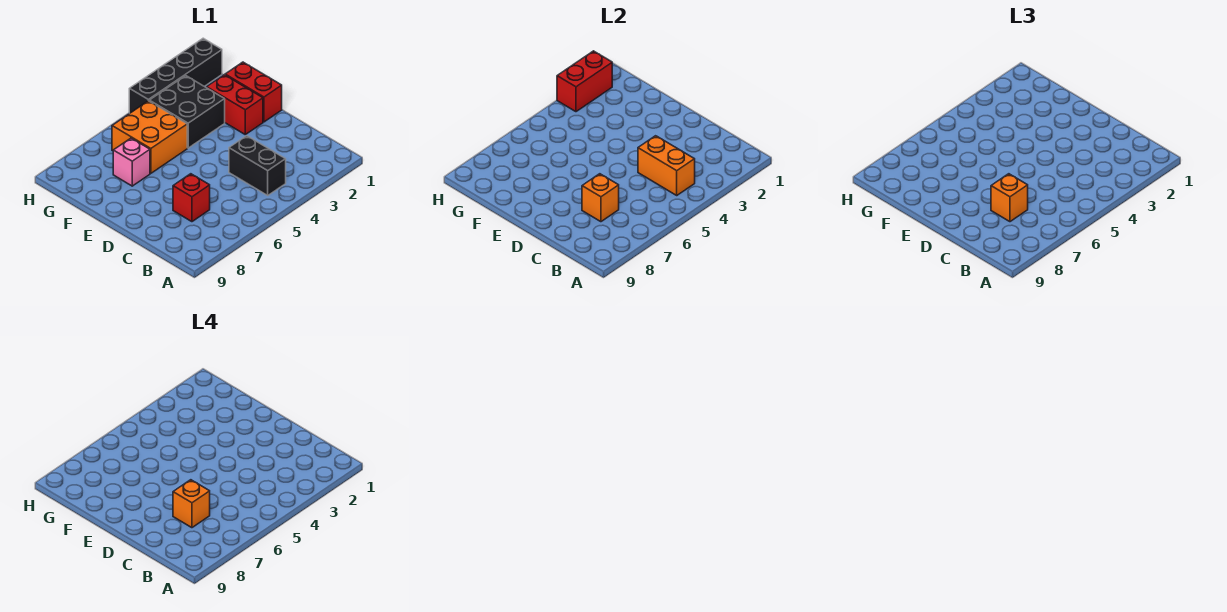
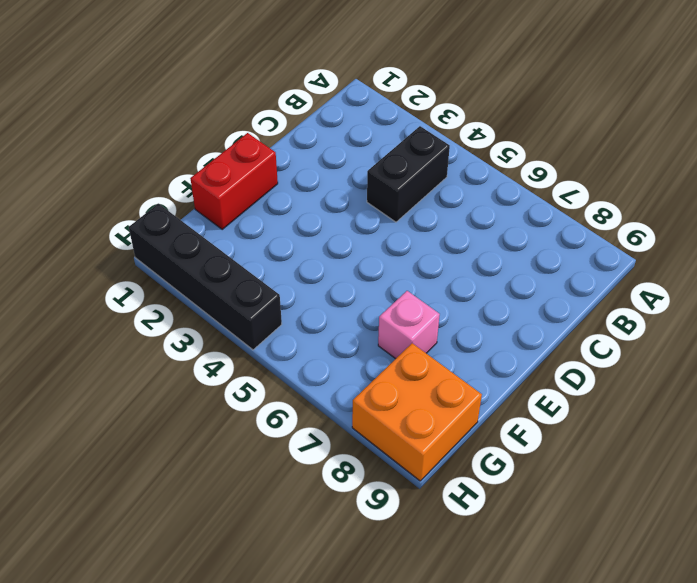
orange brick G8:H9 level 1 -> orange brick F5:G6 level 1
none -> red brick C7 level 1
none -> red brick E2:F2 level 1
none -> black brick F3:G4 level 1

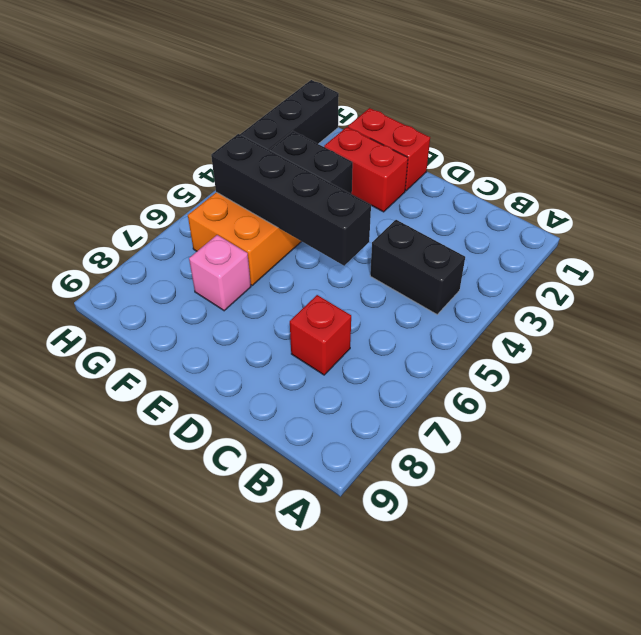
black brick D5:G5 level 2 -> none
none -> orange brick B4:C4 level 2
none -> orange brick C7 level 2
none -> red brick H2:H3 level 2

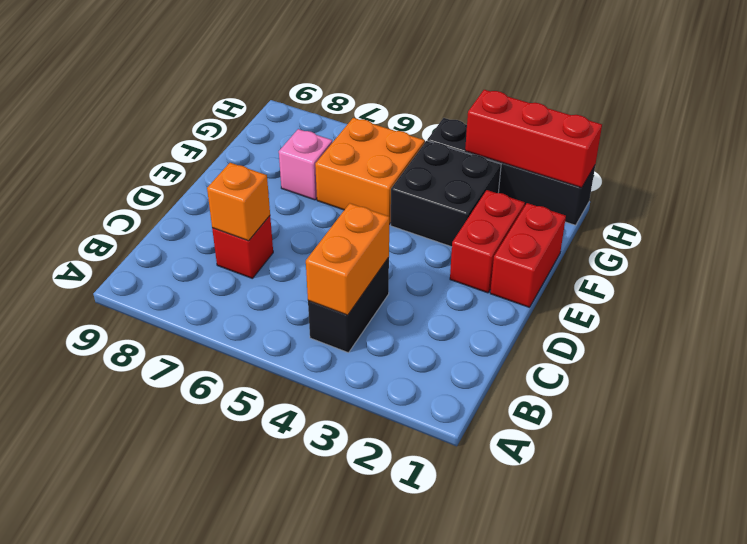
red brick H1:H3 level 2 -> red brick H2:H3 level 2
none -> orange brick C7 level 3
none -> orange brick C7 level 4

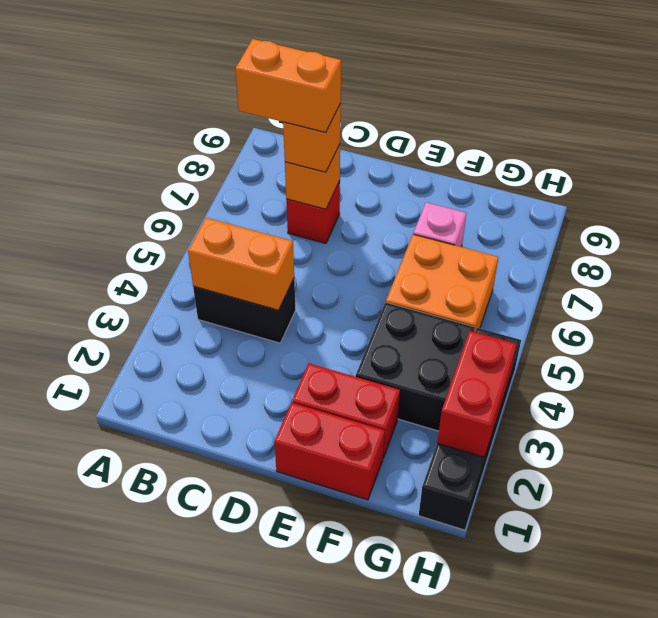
orange brick B7:C7 level 4 -> orange brick C7 level 4

